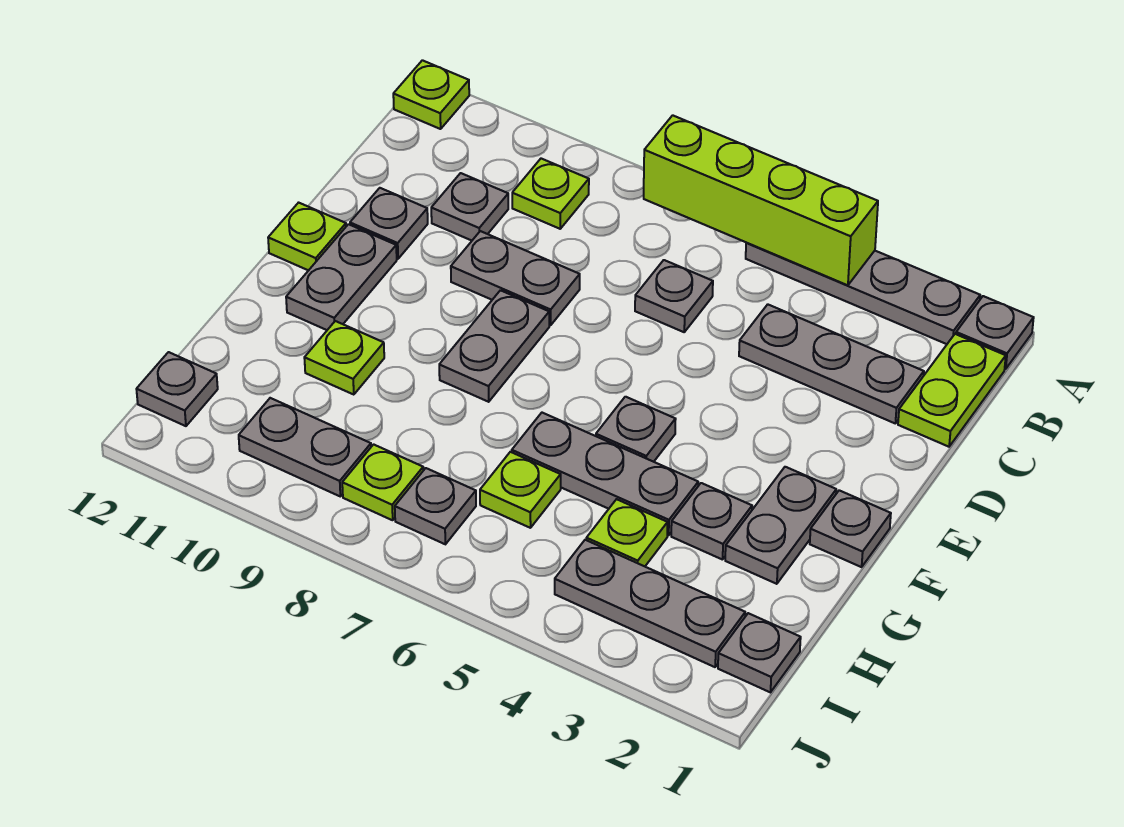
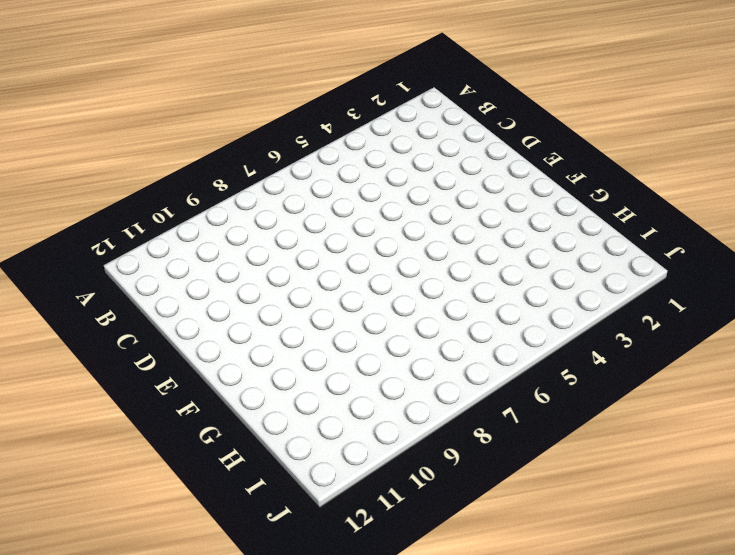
none -> grey plate A1 level 1
none -> grey plate A2:A5 level 1
none -> lime plate A12 level 1

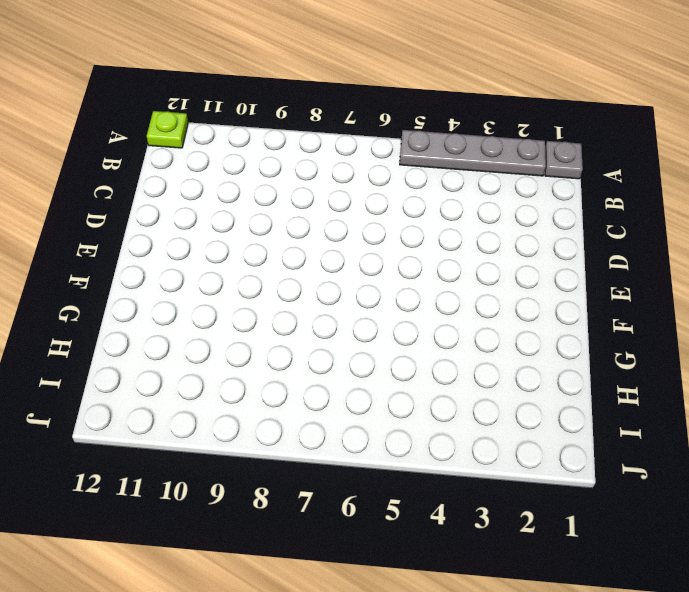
none -> lime plate B1:C1 level 1
none -> lime plate B9 level 1
none -> grey plate C2:C4 level 1

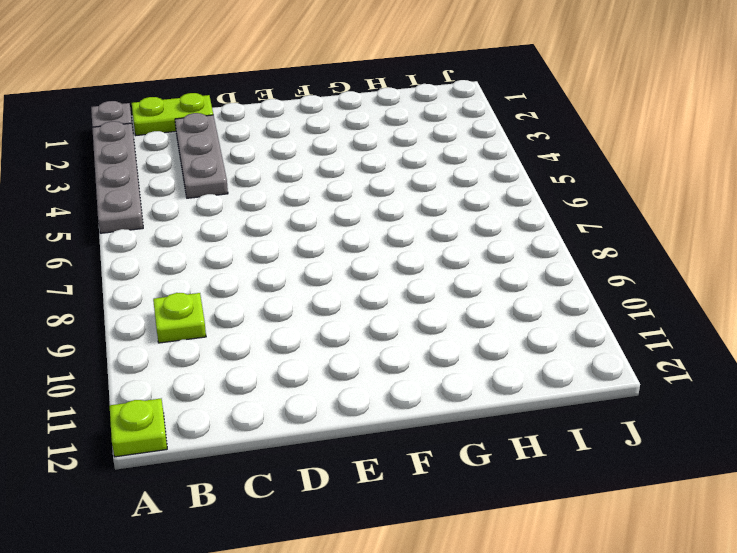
none -> grey plate C6 level 1
none -> grey plate C10 level 1
none -> grey plate D8:D9 level 1

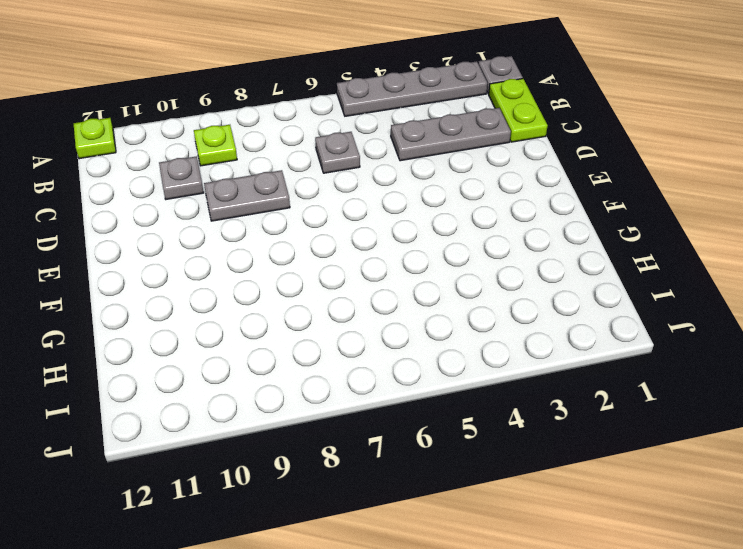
none -> grey plate D11 level 1
none -> grey plate E8:F8 level 1
none -> grey plate E11:F11 level 1

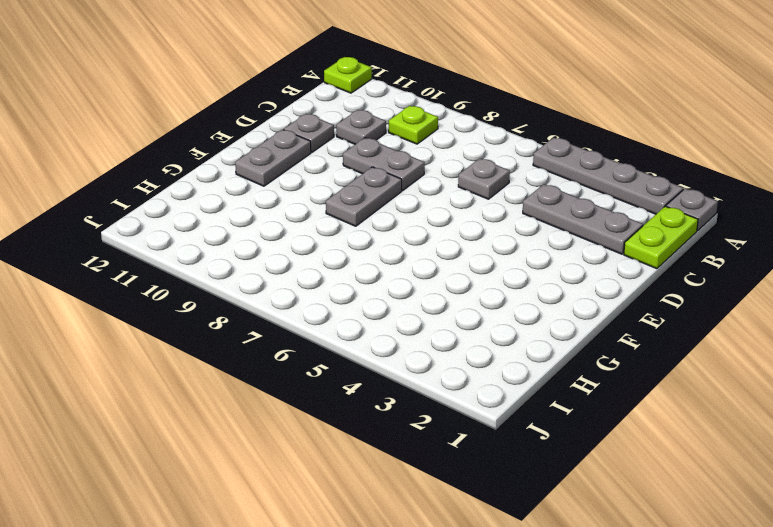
none -> lime plate E12 level 1
none -> grey plate F1 level 1
none -> grey plate F2:G2 level 1

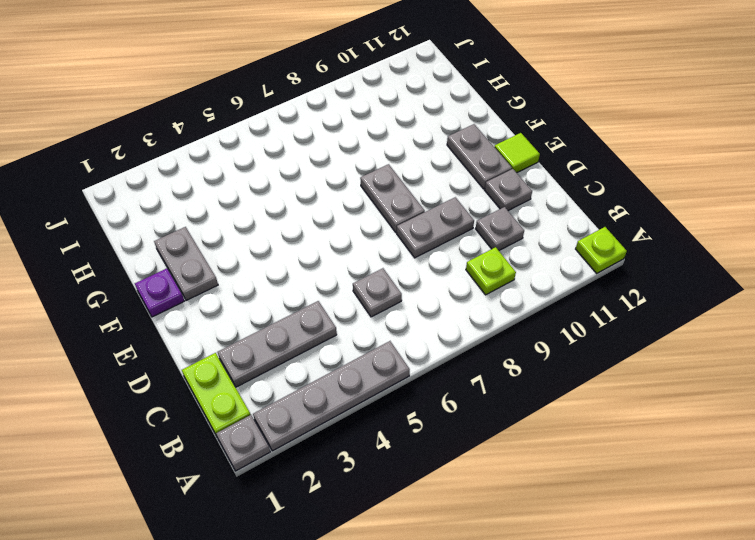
lime tile E12 level 1 -> lime plate E12 level 1
purple plate F1 level 1 -> grey plate F1 level 1
none -> grey plate F5 level 1
none -> grey plate G3 level 1
none -> grey plate G4:G6 level 1

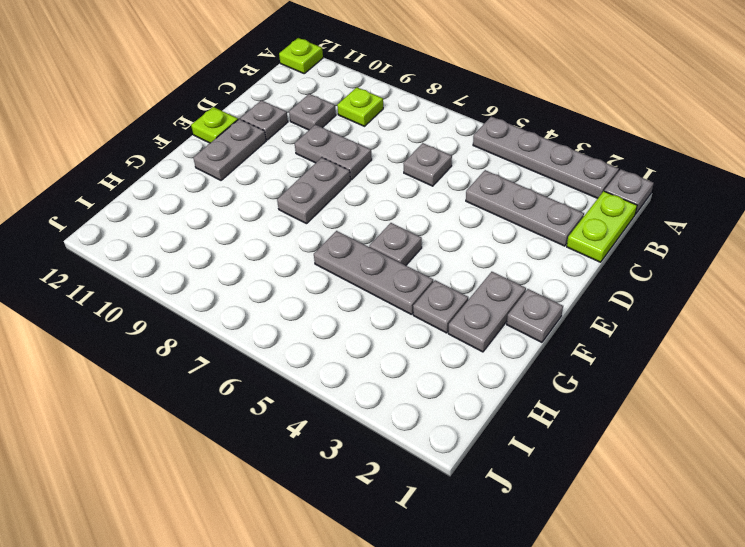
none -> lime plate G10 level 1
none -> lime plate H4 level 1
none -> lime plate H6 level 1

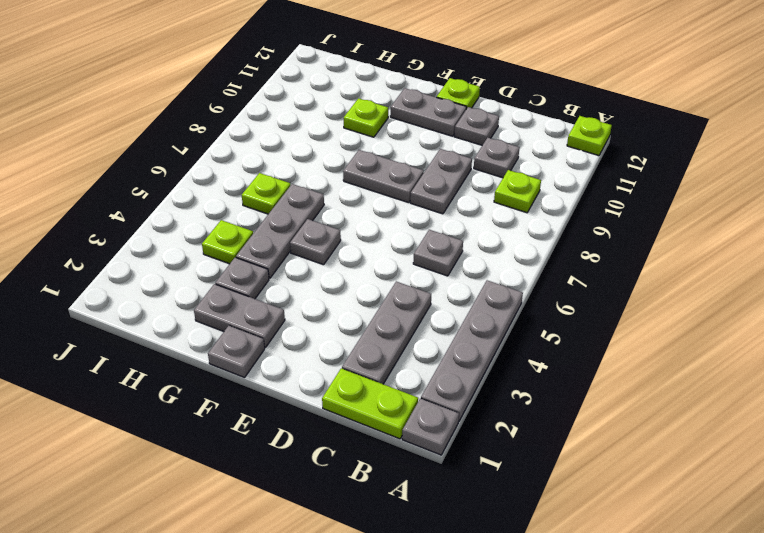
none -> grey plate I1 level 1
none -> grey plate I2:I4 level 1
none -> grey plate I7 level 1

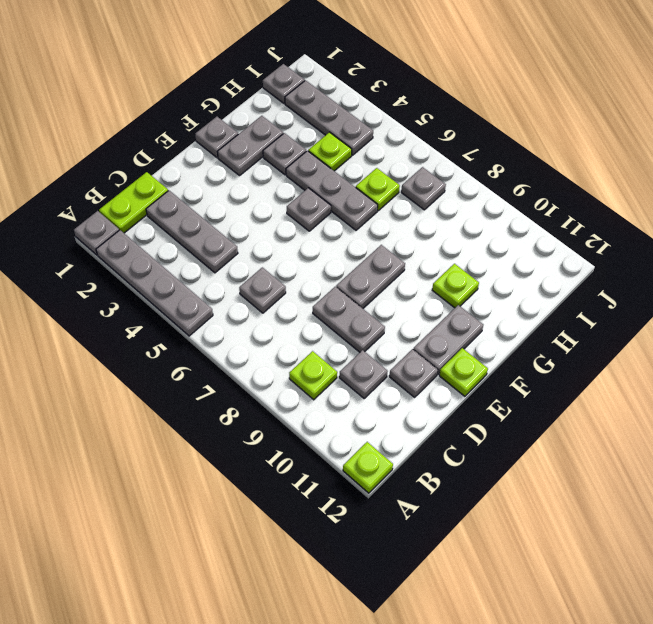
none -> lime plate I8 level 1
none -> grey plate I9:I10 level 1
none -> grey plate I12 level 1

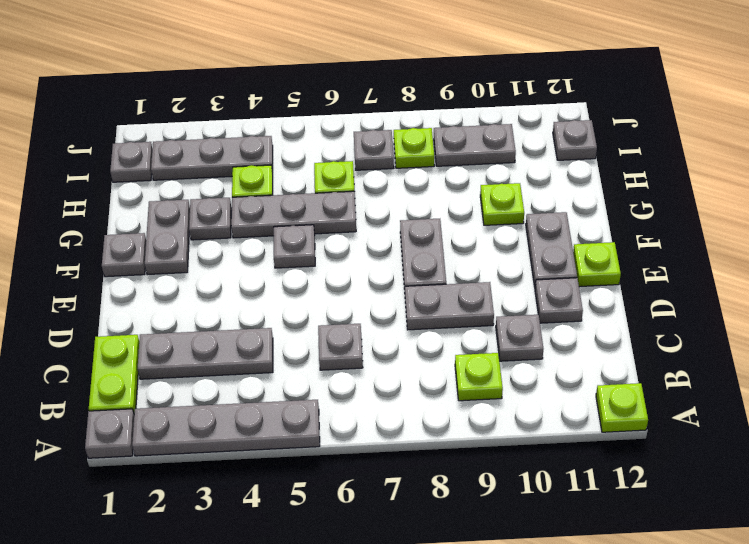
none -> lime brick A4:A7 level 2

